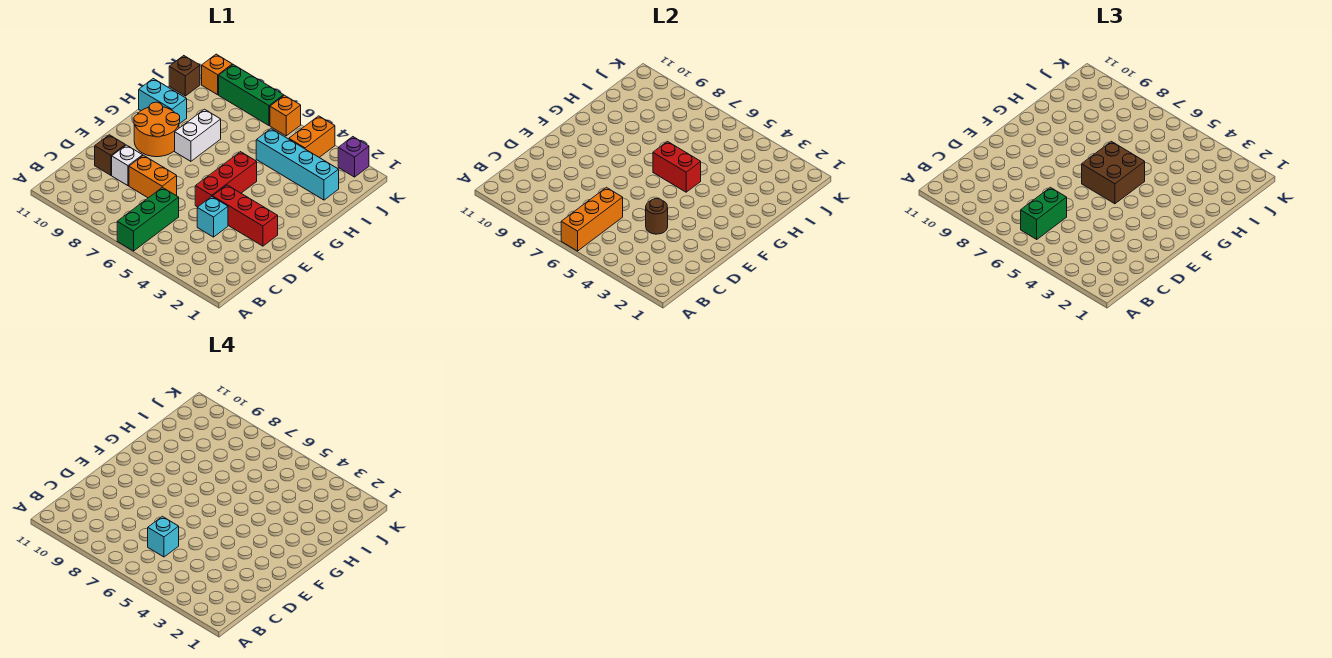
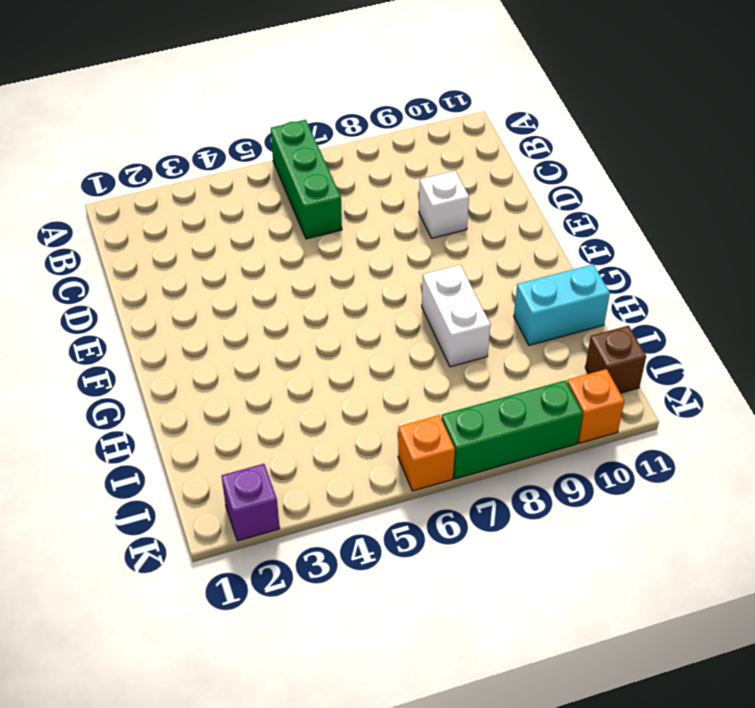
none -> cyan brick D4 level 1
none -> orange brick D7:D8 level 1
none -> brown brick D10 level 1

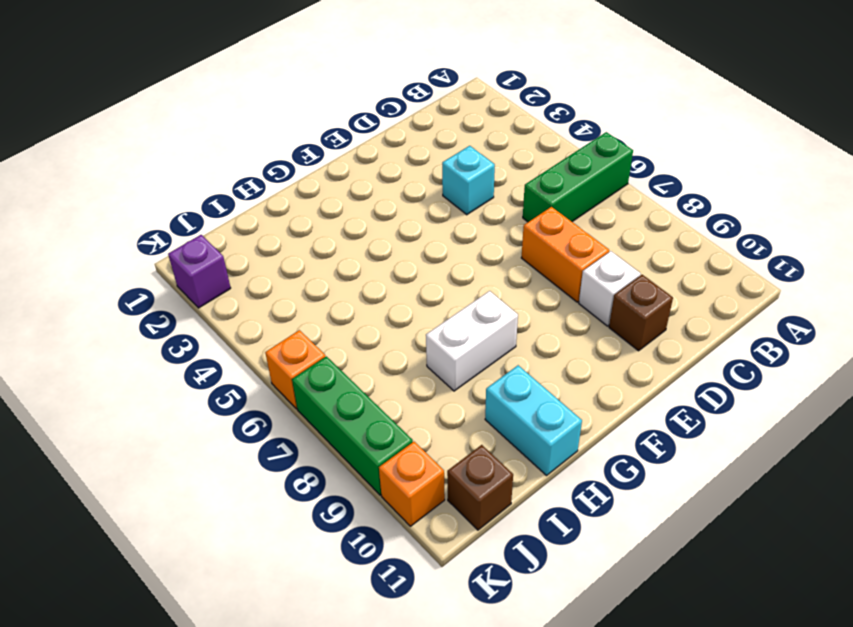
none -> red brick E2:E4 level 1
none -> red brick E5:G5 level 1
none -> orange round brick F9:G10 level 1

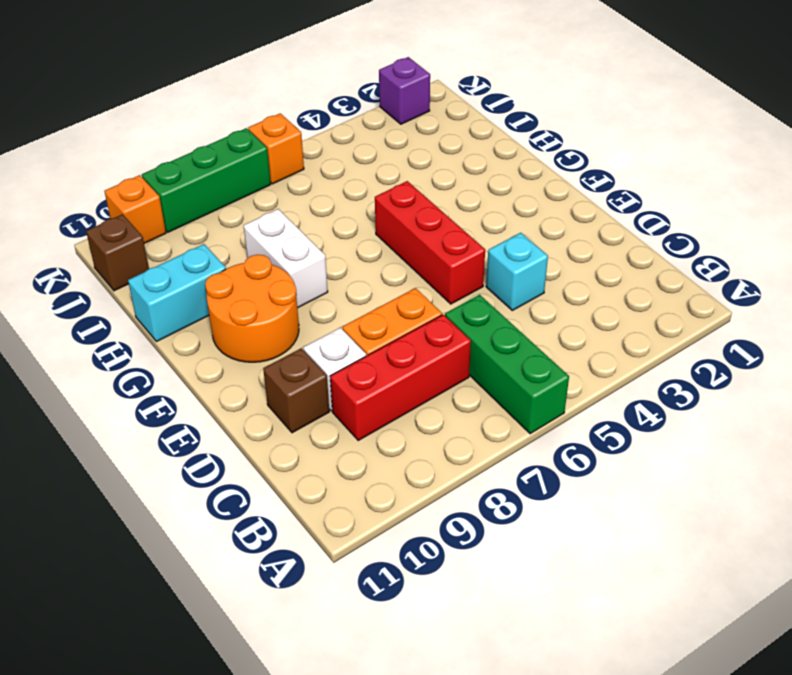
red brick C7:C9 level 1 -> red brick E2:E4 level 1
none -> cyan brick I2:I5 level 1
none -> orange brick J4:K4 level 1
none -> orange brick A6:C6 level 2

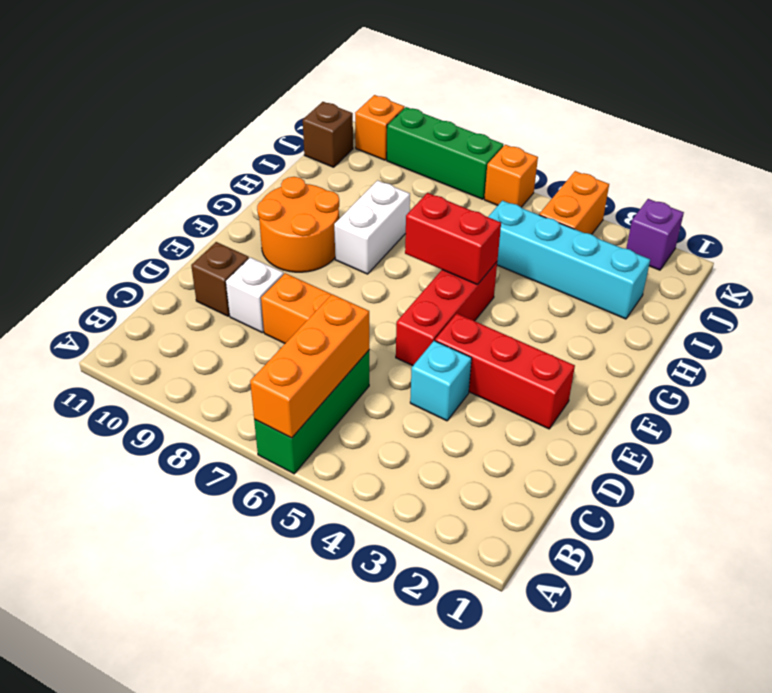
none -> cyan brick H10:H11 level 1
none -> brown round brick D4 level 2
none -> green brick B6:C6 level 3

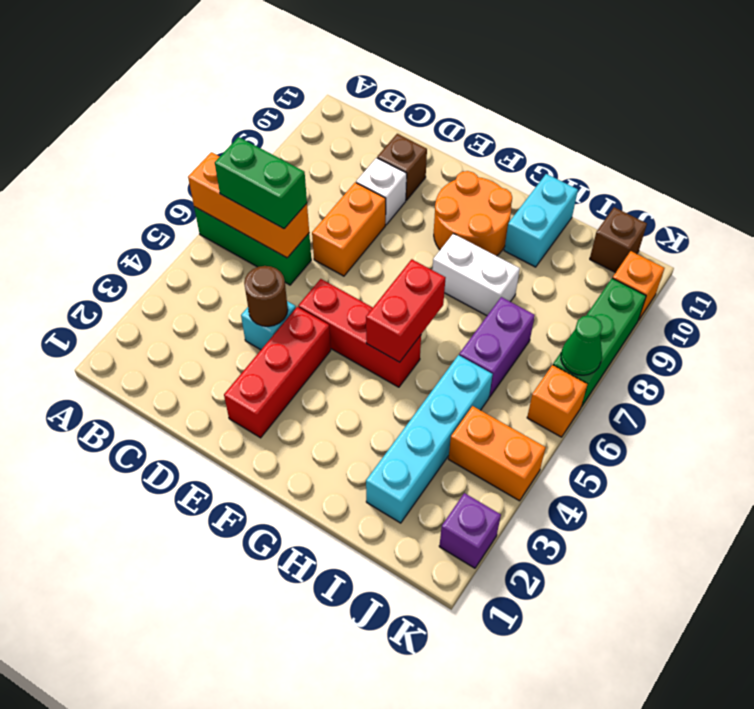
purple brick I6:I7 level 1 -> none
green cone K7 level 2 -> none
none -> brown brick F5:G6 level 3
none -> cyan brick C6 level 4

